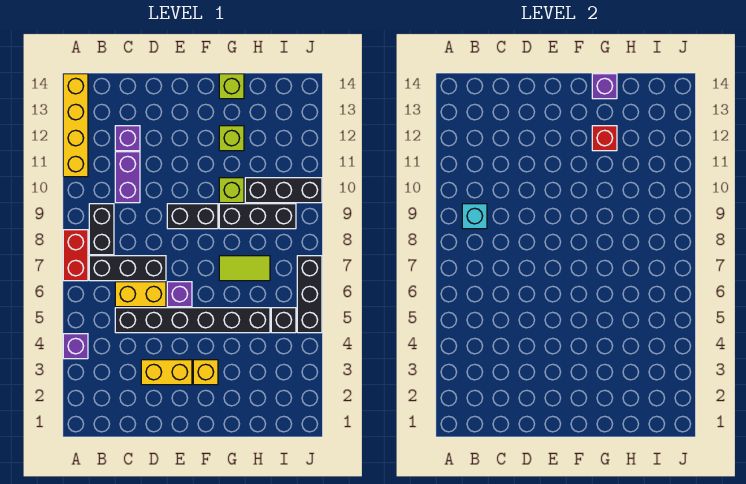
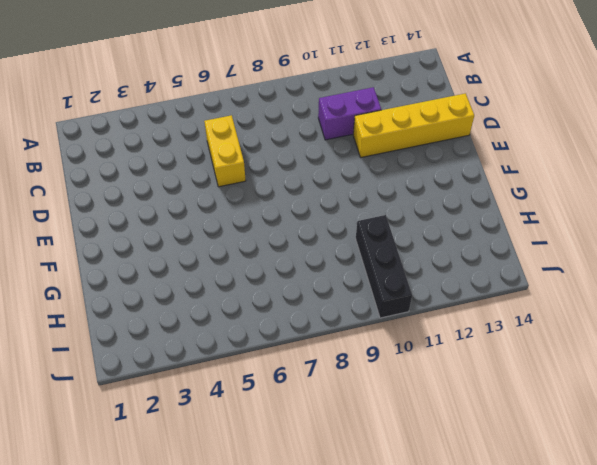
yellow brick D11:D14 level 1 -> yellow brick A11:A14 level 1
none -> purple brick A4 level 1
none -> red brick A7:A8 level 1
none -> black brick B7:D7 level 1

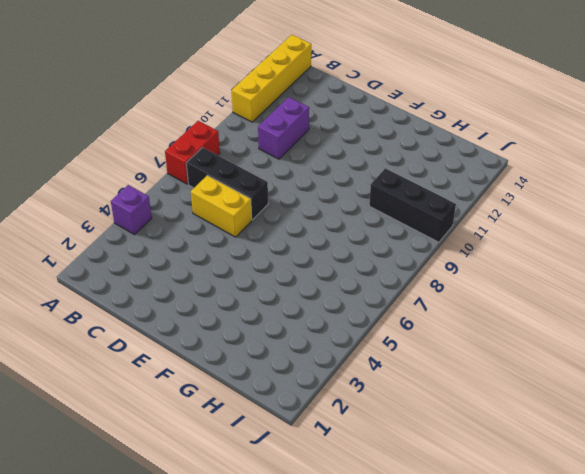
none -> black brick B8:B9 level 1
none -> black brick C5:H5 level 1
none -> purple brick C12 level 1

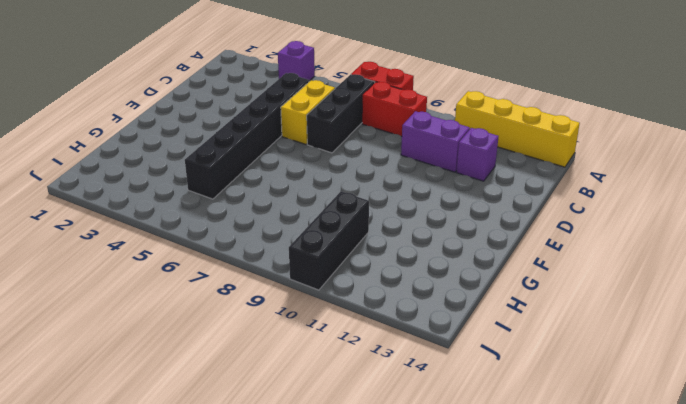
red brick B8:B9 level 1 -> black brick B8:B9 level 1
none -> yellow brick D3:E3 level 1
none -> purple brick E6 level 1
none -> black brick E9:F9 level 1

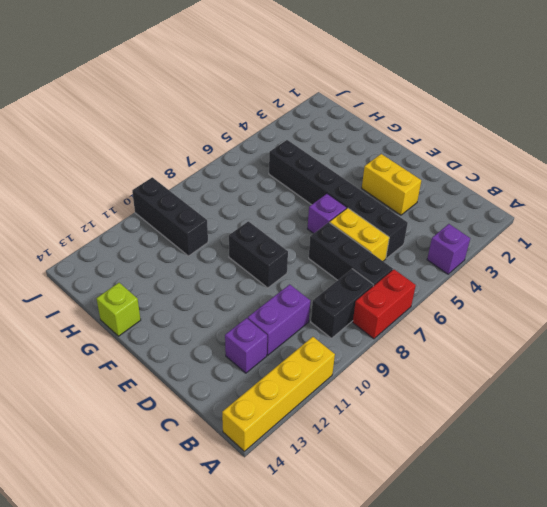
none -> yellow brick F3 level 1
none -> lime tile G7:H7 level 1
none -> black brick G9:I9 level 1

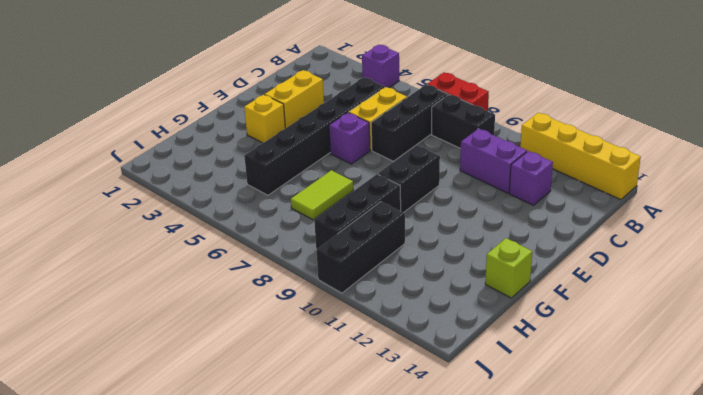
none -> lime brick G10 level 1
none -> lime brick G12 level 1
none -> black brick I5 level 1

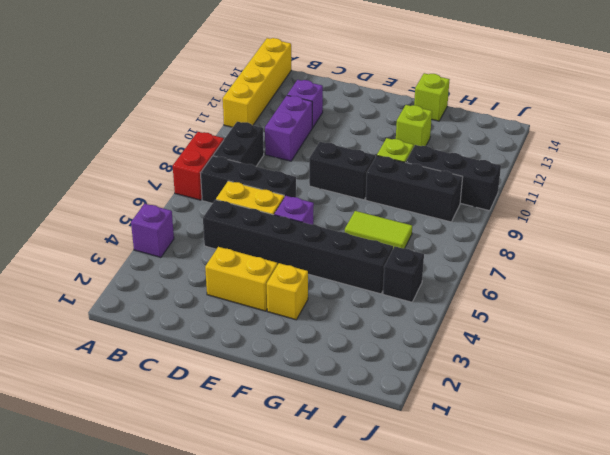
none -> black brick J5:J7 level 1
none -> cyan brick B9 level 2
none -> red brick G12 level 2

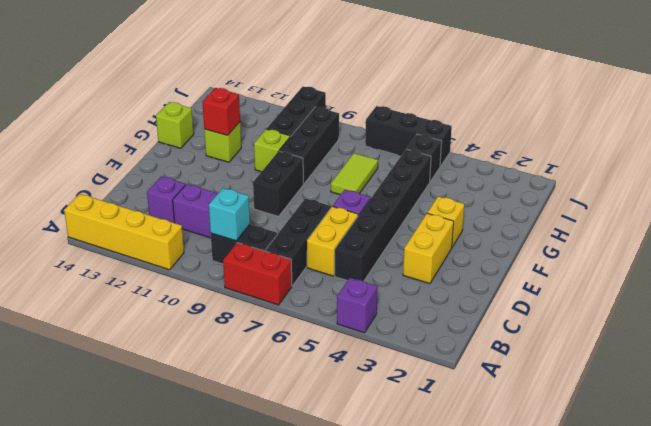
none -> purple brick G14 level 2

